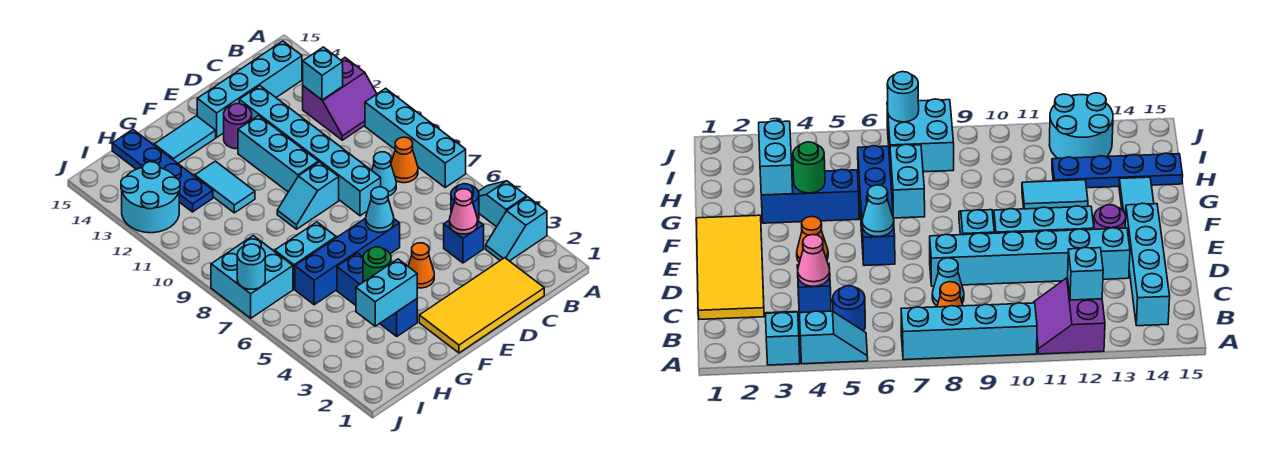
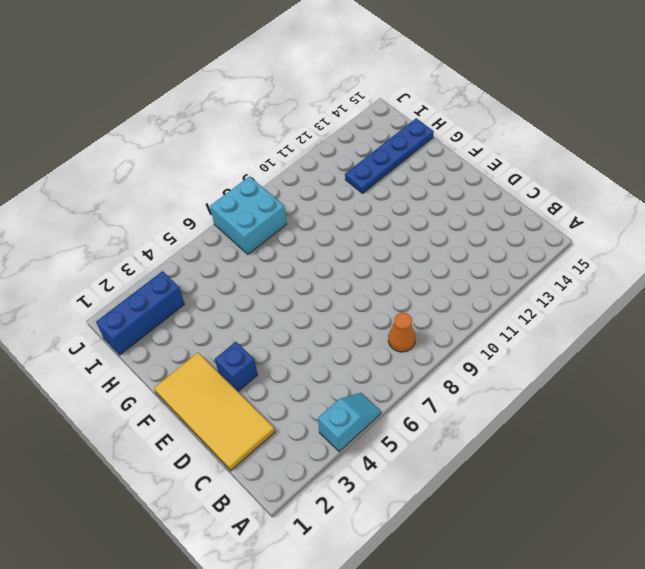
blue brick E3 level 1 -> blue brick C4 level 1
blue brick I1:I3 level 1 -> blue brick G3:G5 level 1
none -> cyan slope A3:B3 level 1 top A
none -> cyan brick A7:A10 level 1
none -> purple slope A11:B12 level 1 top 12

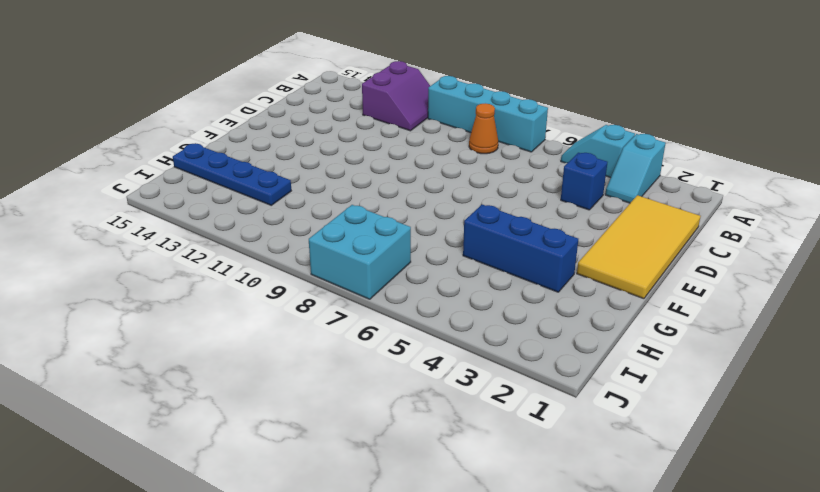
none -> blue round brick B5 level 1
none -> cyan brick B14:E14 level 1
none -> cyan cone C8 level 1

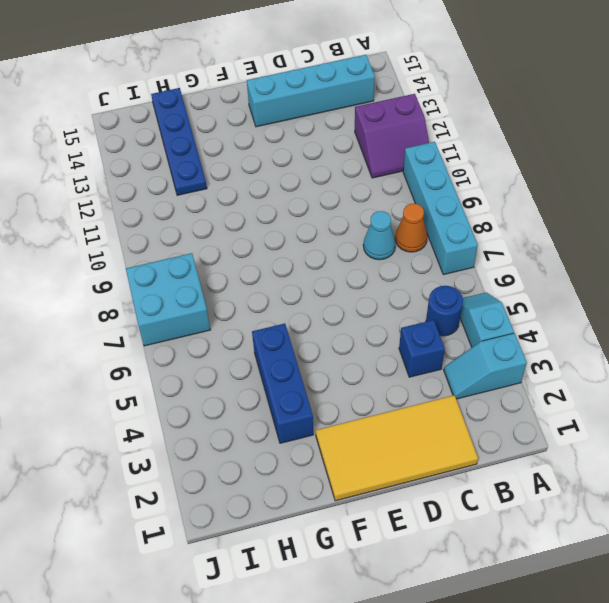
none -> cyan brick D8:D13 level 1
none -> orange cone E4 level 1
none -> blue brick E6:H6 level 1

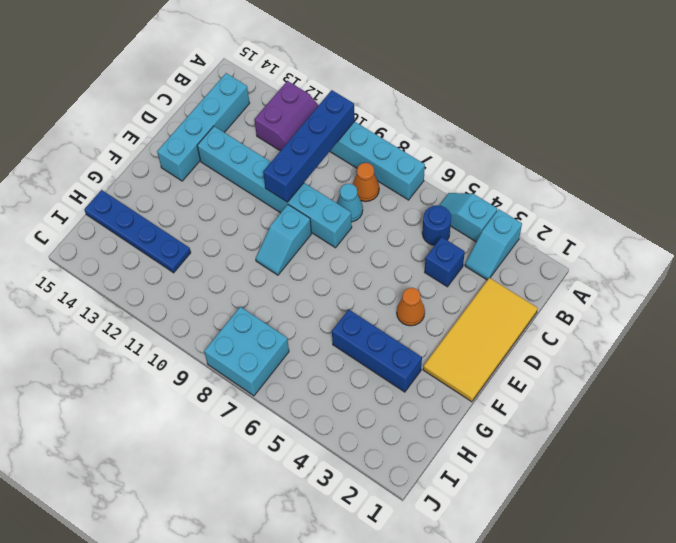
blue brick A10:D10 level 2 -> blue brick E6:H6 level 1
none -> cyan brick E10:E12 level 1
none -> purple round brick E13 level 1
none -> cyan tile F14:G14 level 1

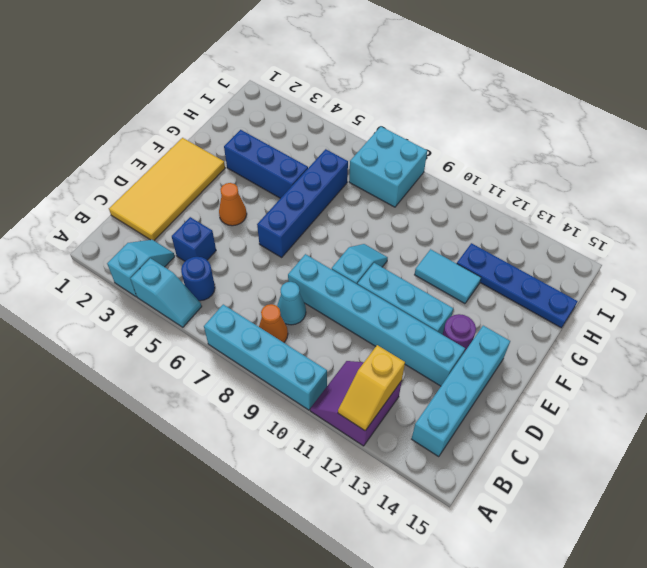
yellow slope A12:B12 level 2 top B -> cyan brick B12 level 2
none -> cyan tile F14:G14 level 1
none -> cyan brick G7:H7 level 1
none -> cyan round brick I12:J13 level 1

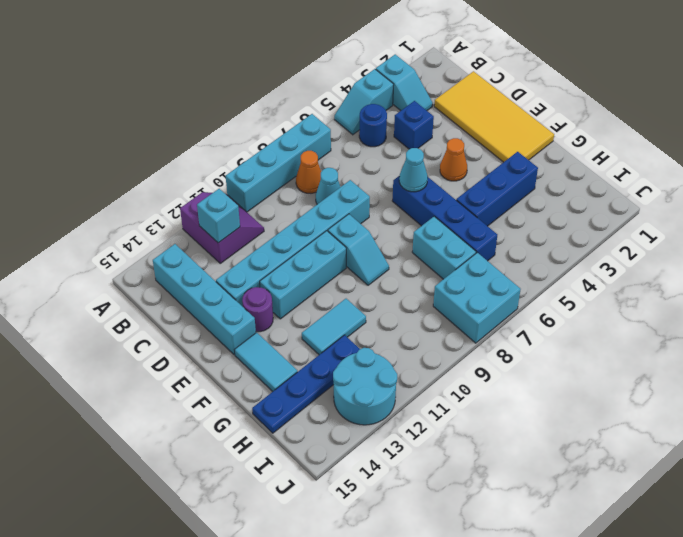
none -> pink cone C4 level 2
none -> cyan brick G3:H3 level 2
none -> green round brick G4 level 2

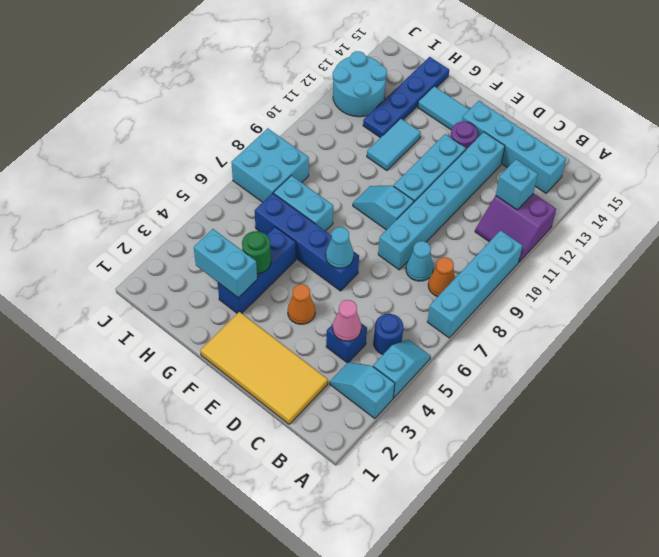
none -> cyan round brick J7 level 2

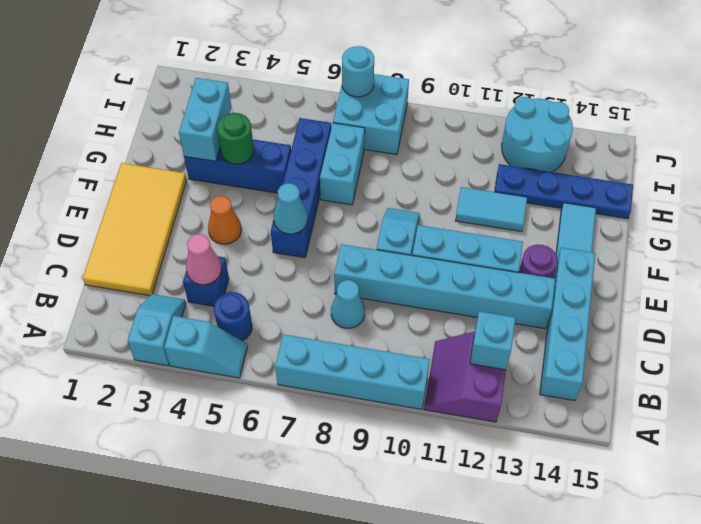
none -> orange cone B8 level 1

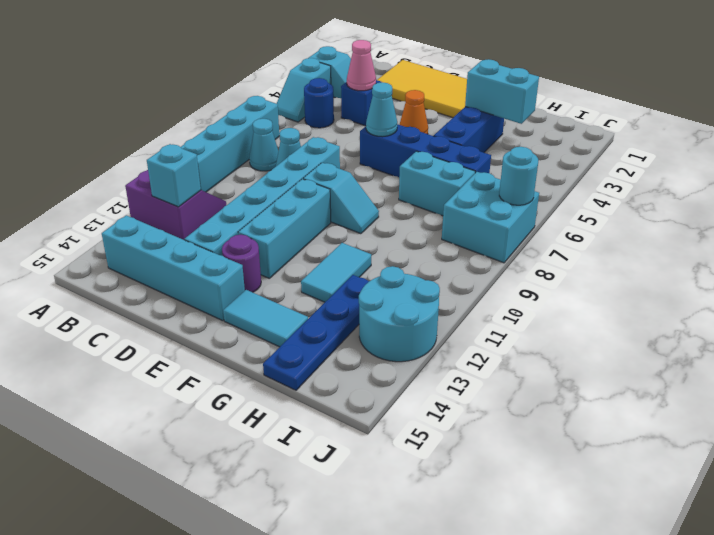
cyan cone B8 level 1 -> orange cone B8 level 1
none -> green round brick G4 level 2

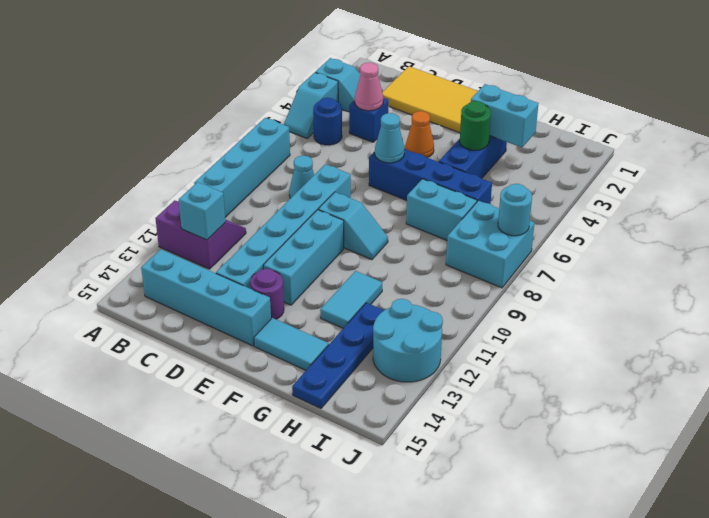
none -> orange cone B8 level 1

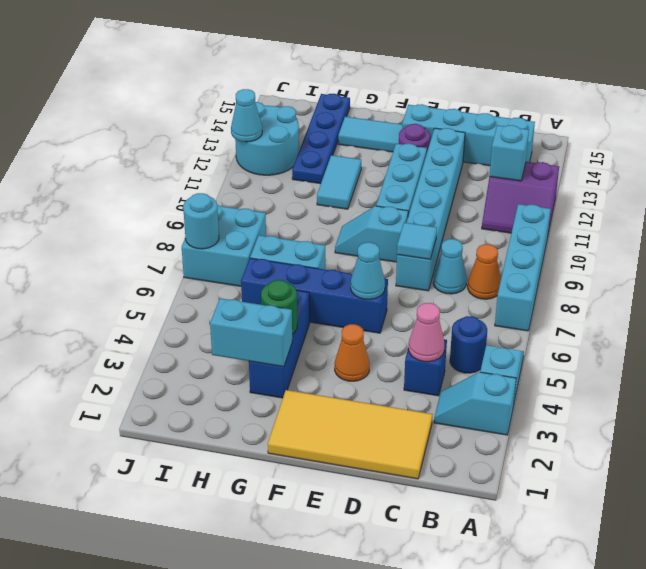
cyan tile D8 level 2 -> none
cyan cone J12 level 2 -> none

